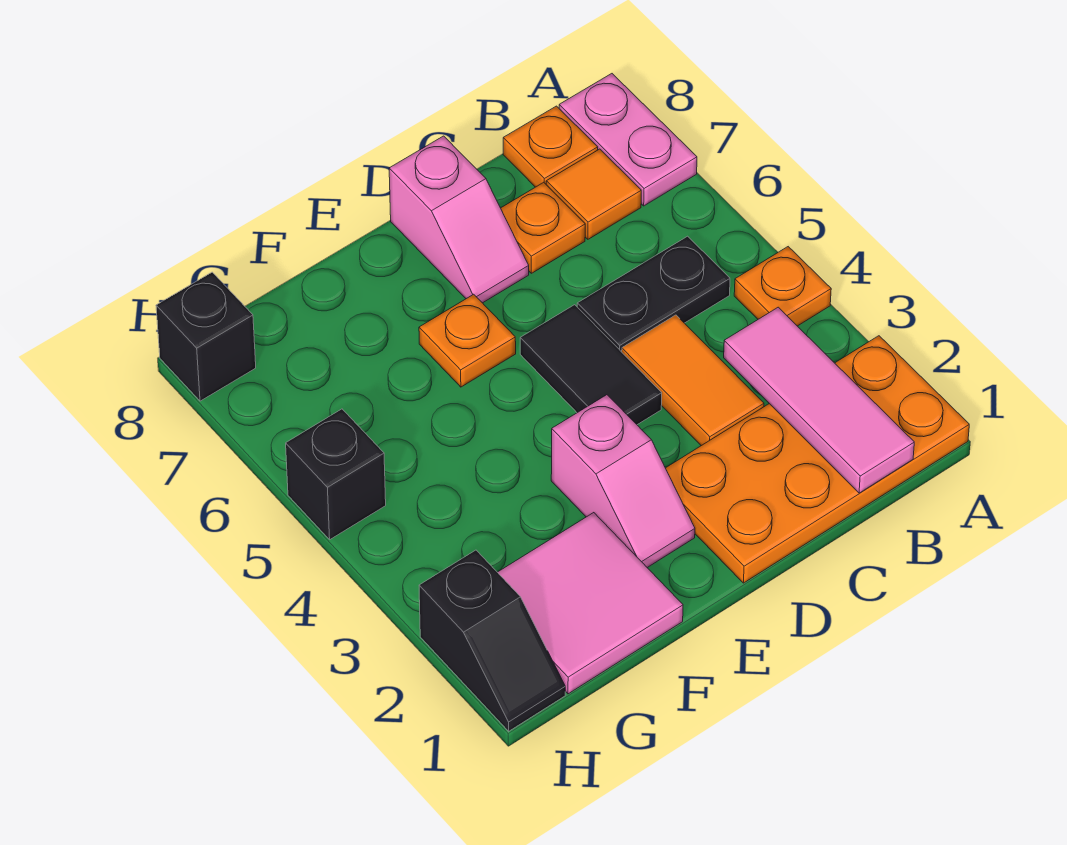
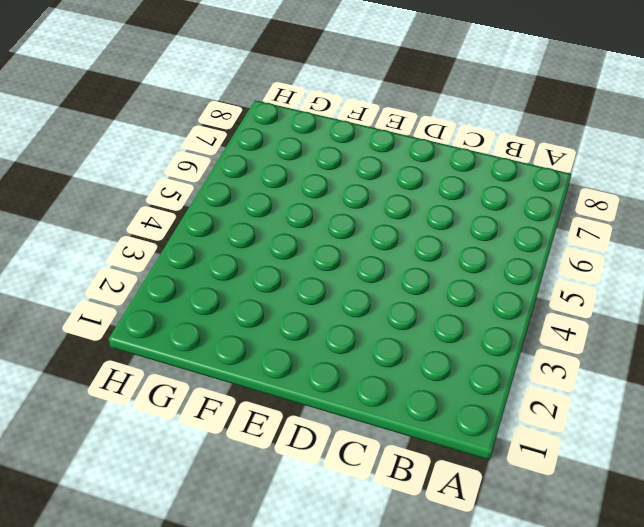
none -> orange plate A1:D2 level 1
none -> orange plate A4 level 1
none -> pink plate A7:A8 level 1

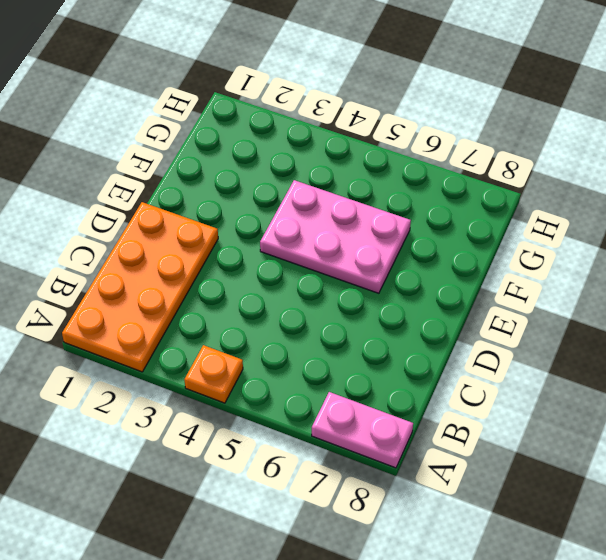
pink plate E4:F6 level 1 -> orange plate E6 level 1
none -> black plate B5:C5 level 1
none -> orange tile B7 level 1
none -> orange plate B8 level 1

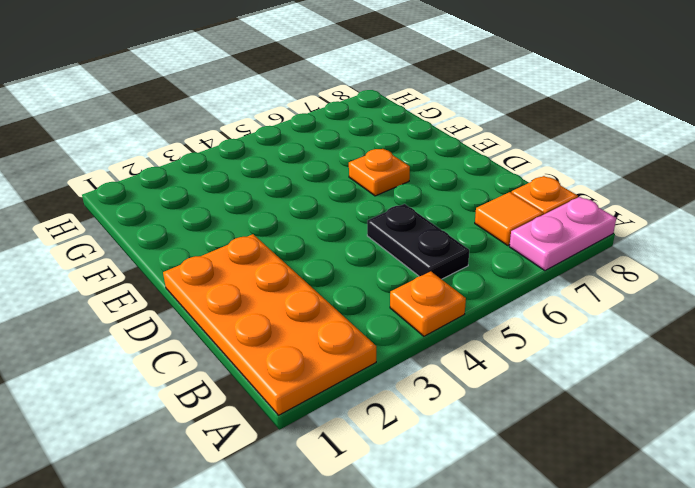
none -> orange tile C3:C4 level 1
none -> orange plate C7 level 1
none -> black tile D4:D5 level 1

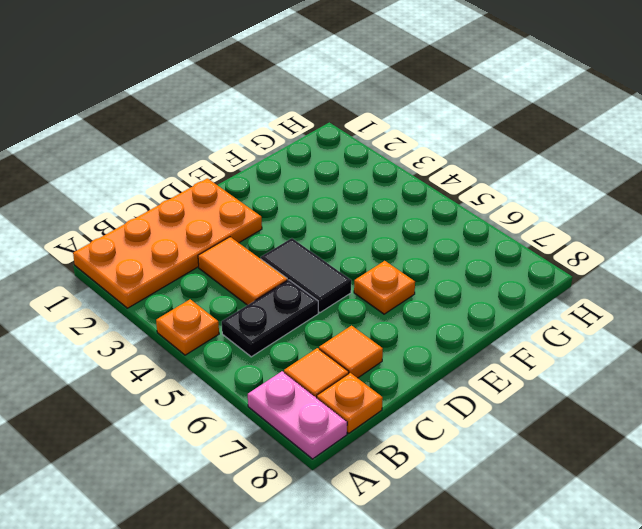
orange tile C7 level 1 -> orange plate C7 level 1
none -> pink slope D7:D8 level 1 top 8
none -> pink slope E2:E3 level 1 top 3
none -> pink tile F1:G2 level 1

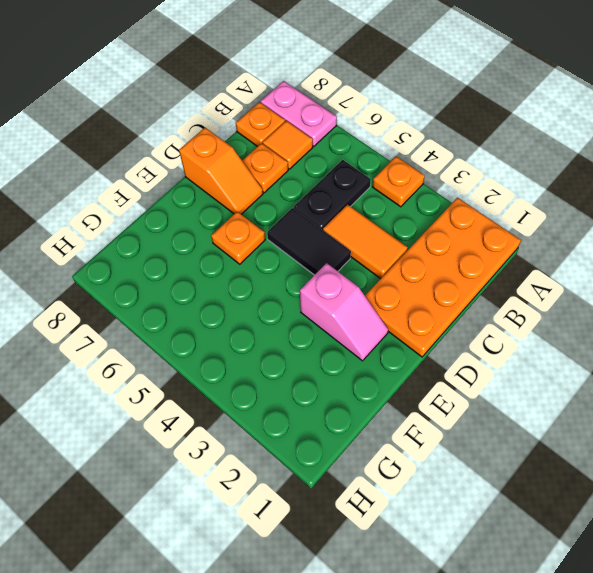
orange slope D7:D8 level 1 top 8 -> pink slope D7:D8 level 1 top 8
none -> pink tile F1:G2 level 1
none -> black slope H1:H2 level 1 top 2
none -> black brick H5 level 1

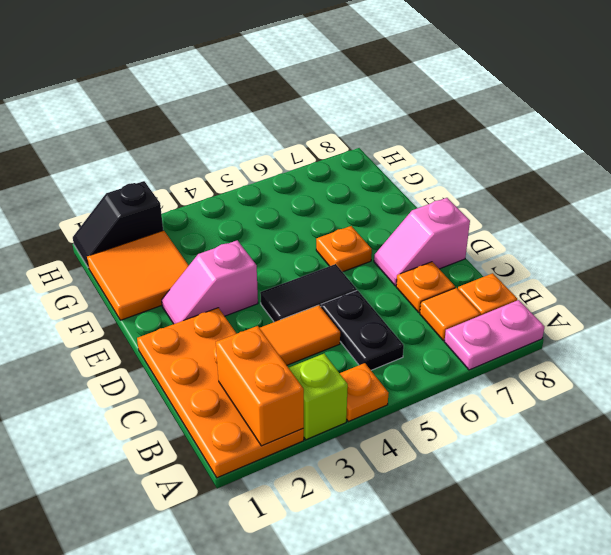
orange brick A2:B2 level 2 -> pink tile B1:B3 level 2
lime brick A3 level 1 -> none
orange tile F1:G2 level 1 -> pink tile F1:G2 level 1
none -> black brick H5 level 1
none -> black brick H8 level 1

